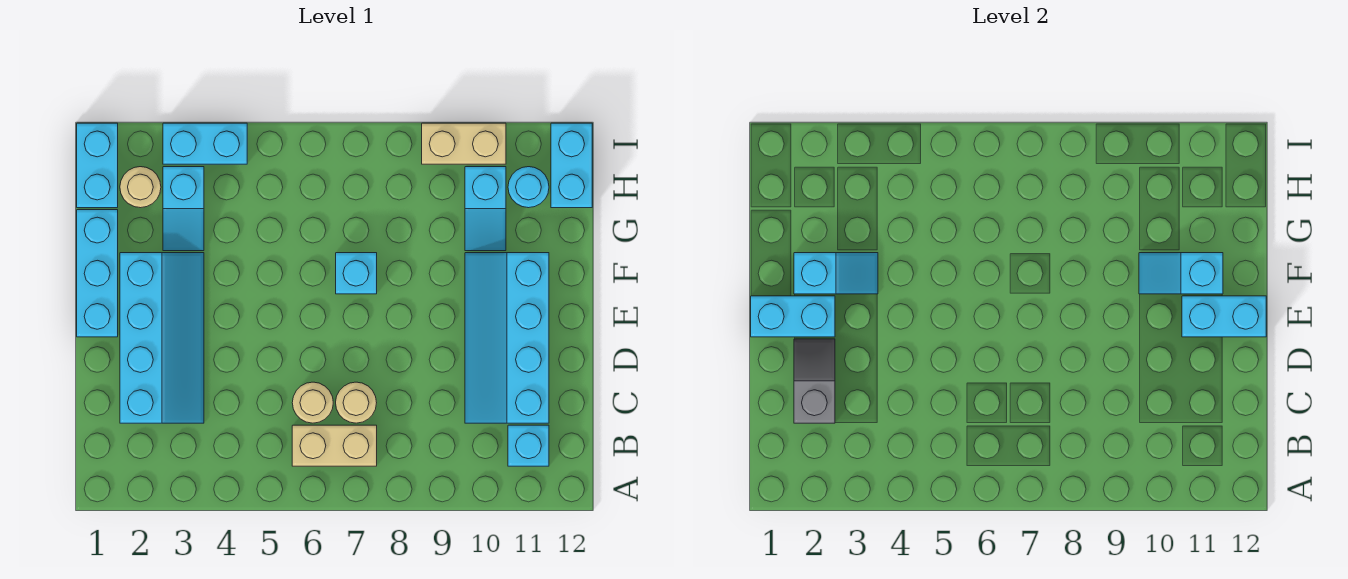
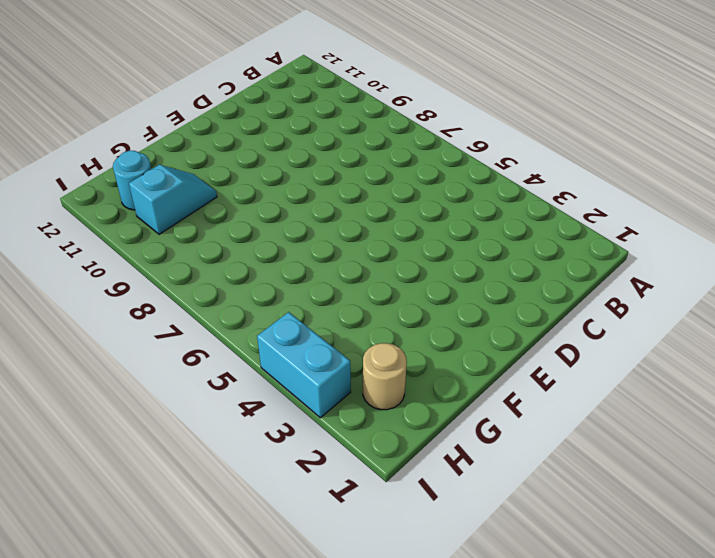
none -> tan brick B6:B7 level 1
none -> cyan brick B11 level 1
none -> cyan slope C2:F3 level 1 top 2

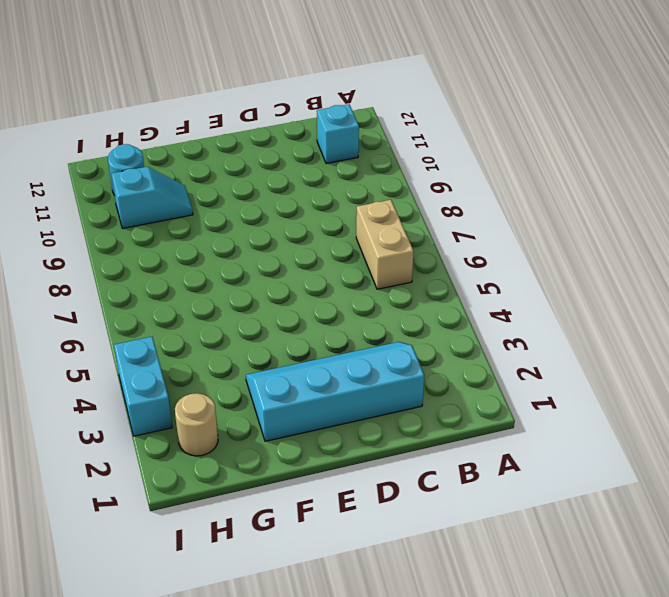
none -> tan round brick C6 level 1
none -> tan round brick C7 level 1
none -> cyan slope C10:F11 level 1 top 11

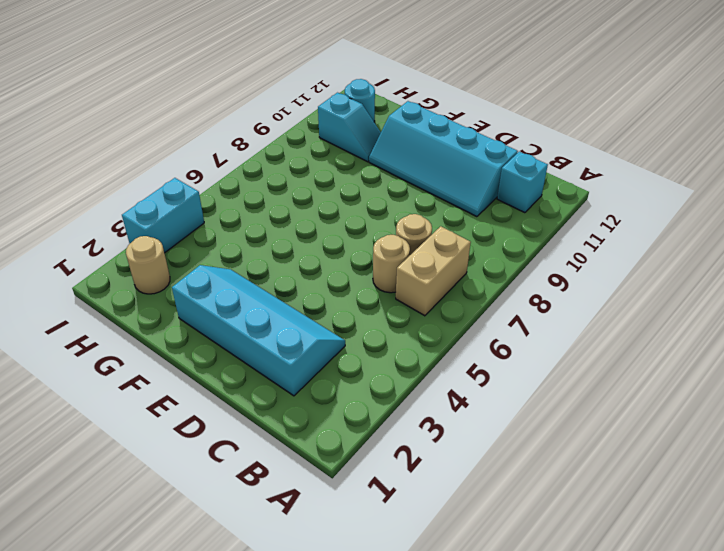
none -> cyan brick E1:G1 level 1
none -> cyan brick F7 level 1
none -> cyan slope G3:H3 level 1 top H

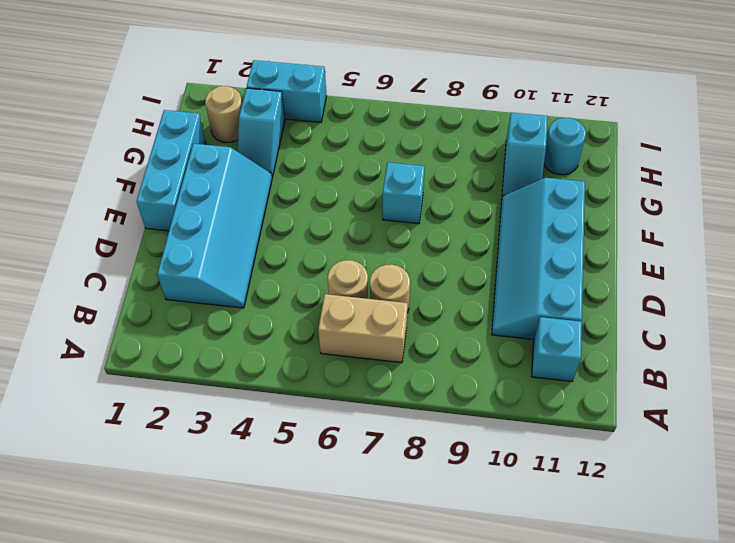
none -> cyan brick H1:I1 level 1
none -> cyan brick H12:I12 level 1
none -> tan brick I9:I10 level 1

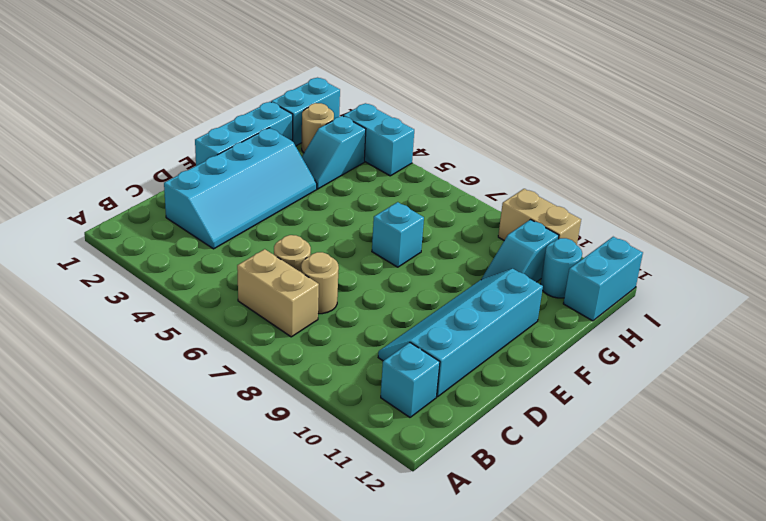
none -> grey slope C2:D2 level 2 top C
none -> cyan brick E1:E2 level 2
none -> cyan brick E11:E12 level 2

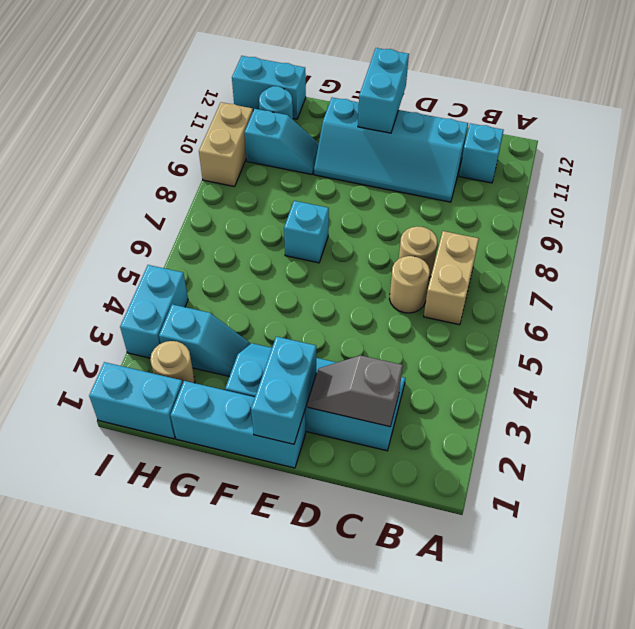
none -> cyan slope F2:F3 level 2 top 2
none -> cyan slope F10:F11 level 2 top 11

